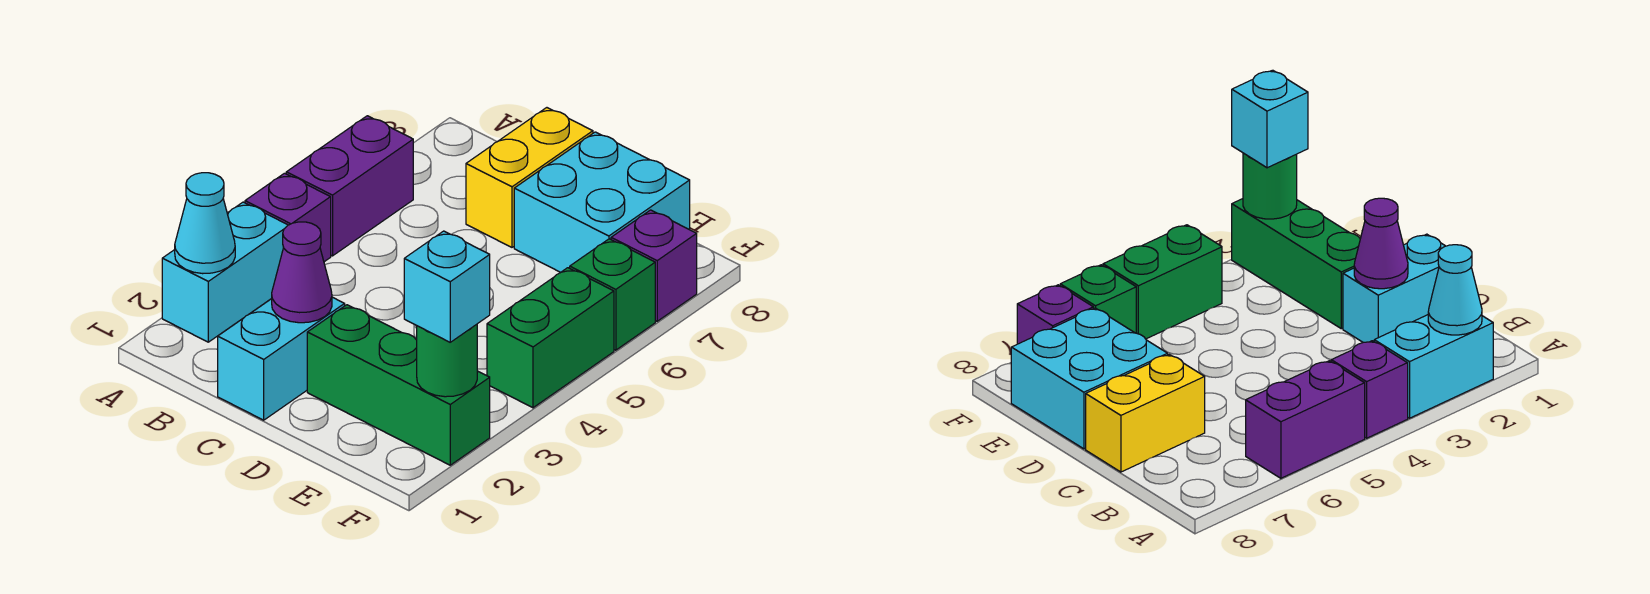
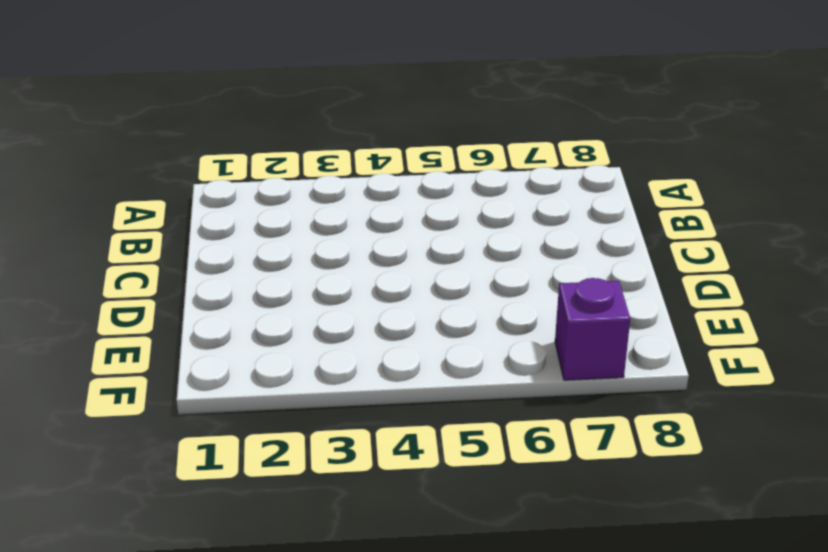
none -> cyan brick A2:A3 level 1
none -> purple brick A4 level 1
none -> purple brick A5:A6 level 1

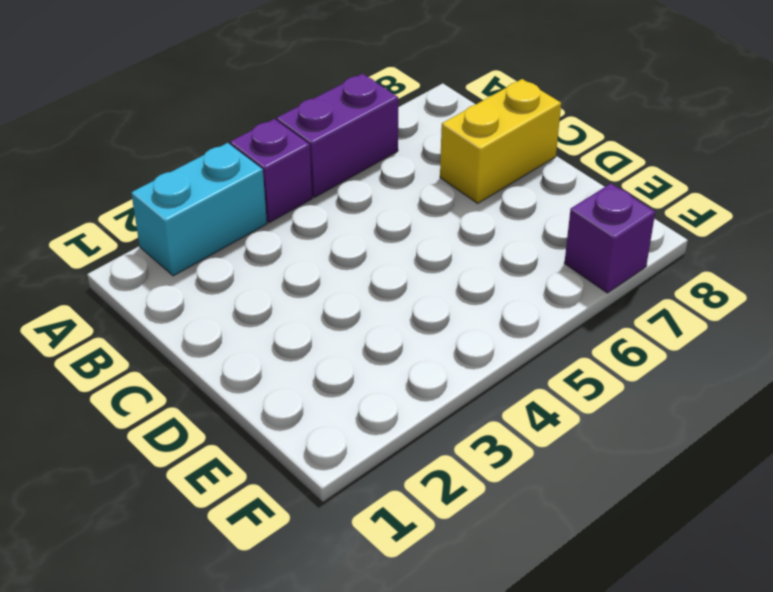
none -> cyan brick C1:C2 level 1
none -> green brick D2:F2 level 1
none -> cyan brick D7:E8 level 1

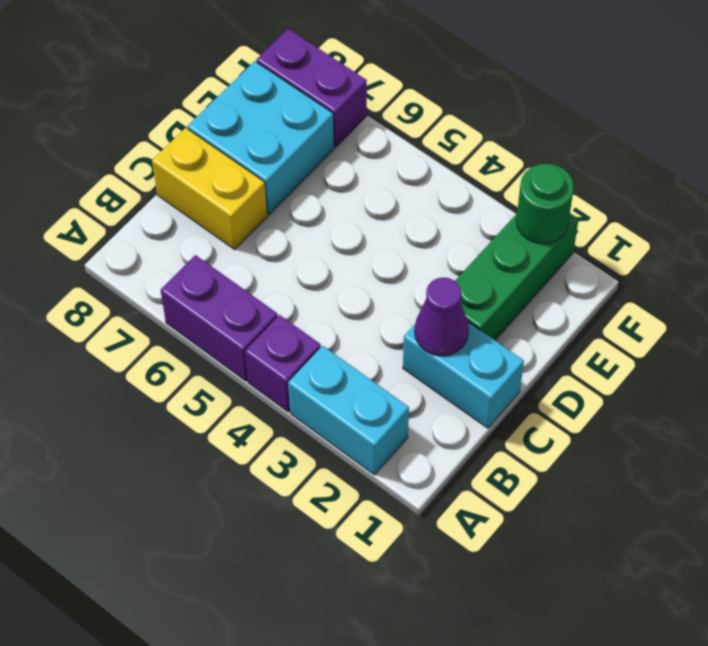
purple brick F7:F8 level 1 -> purple brick F7 level 1
none -> green brick F4:F5 level 1
none -> green brick F6 level 1
none -> cyan cone A2 level 2

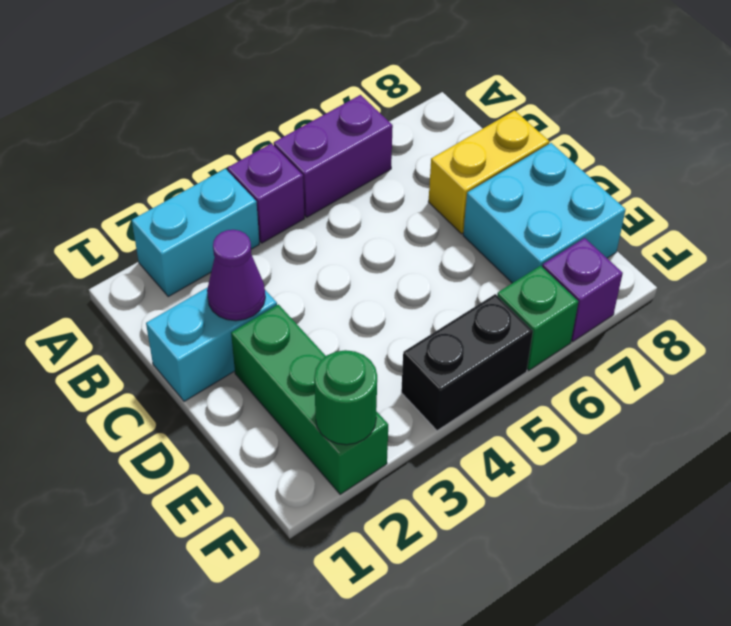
black brick F4:F5 level 1 -> green brick F4:F5 level 1
none -> cyan cone A2 level 2
none -> cyan brick F2 level 3

